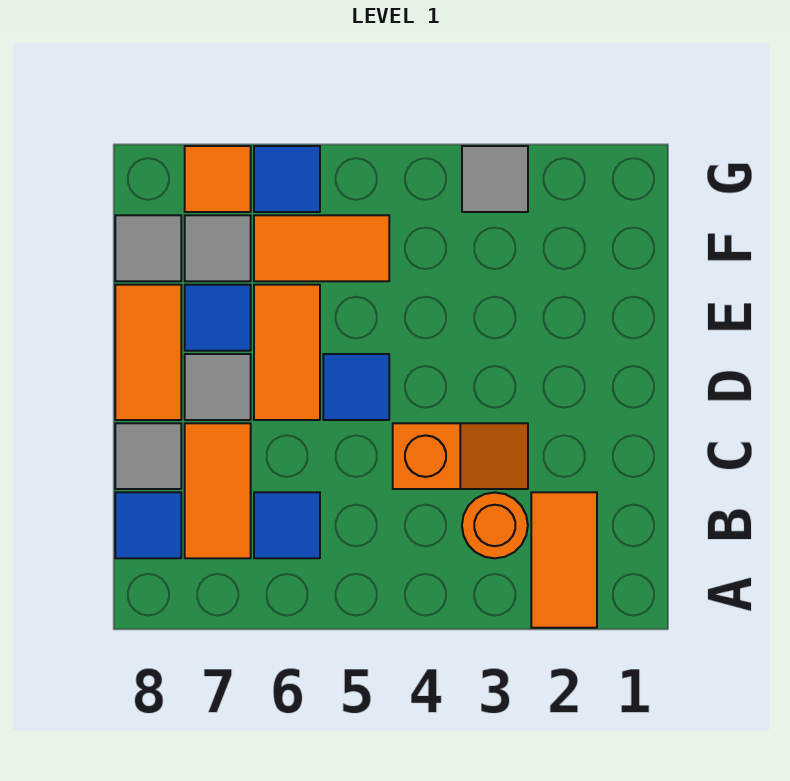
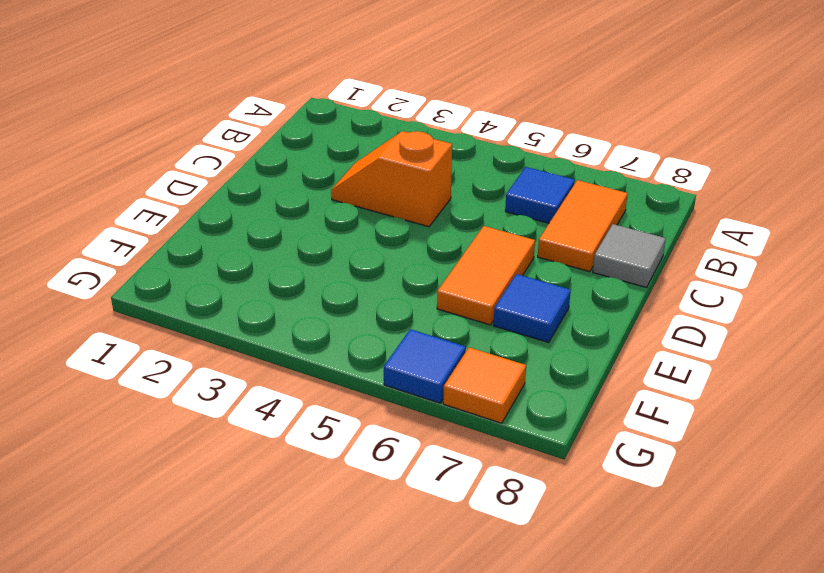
none -> orange tile A2:B2 level 1
none -> orange round brick B3 level 1
none -> blue tile B8 level 1

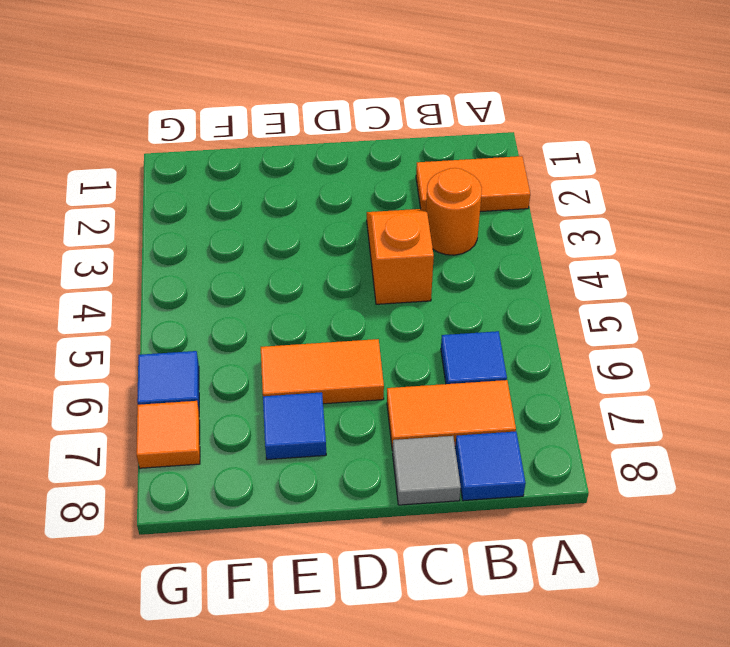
none -> blue tile D5 level 1
none -> grey tile D7 level 1
none -> orange tile D8:E8 level 1

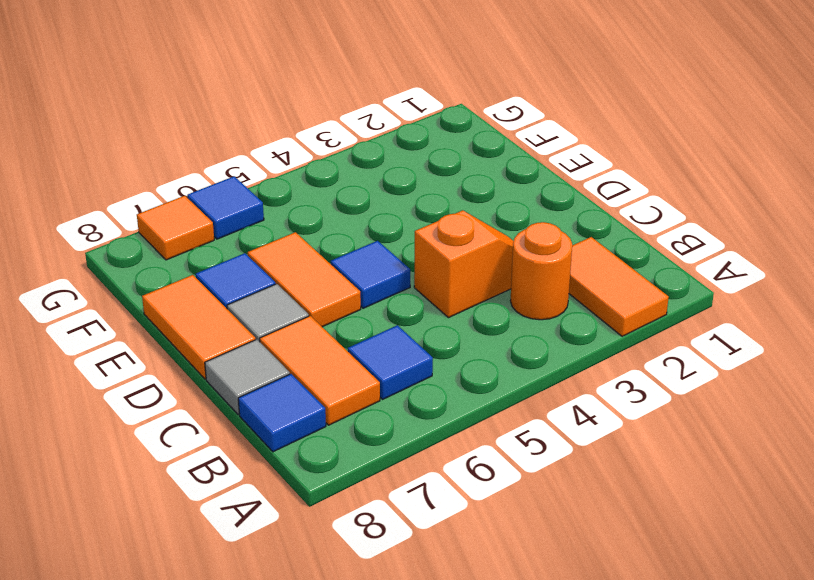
none -> orange tile F5:F6 level 1
none -> grey tile F7 level 1
none -> grey tile F8 level 1

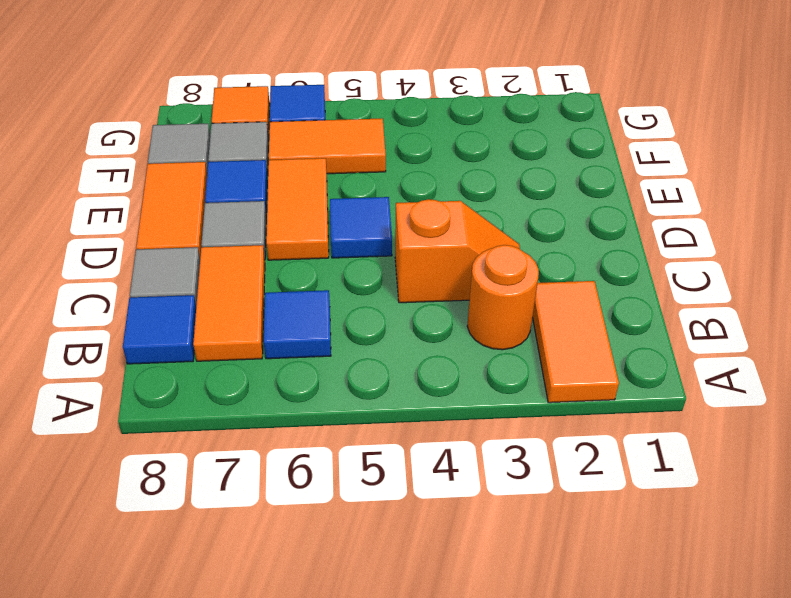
none -> grey tile G3 level 1

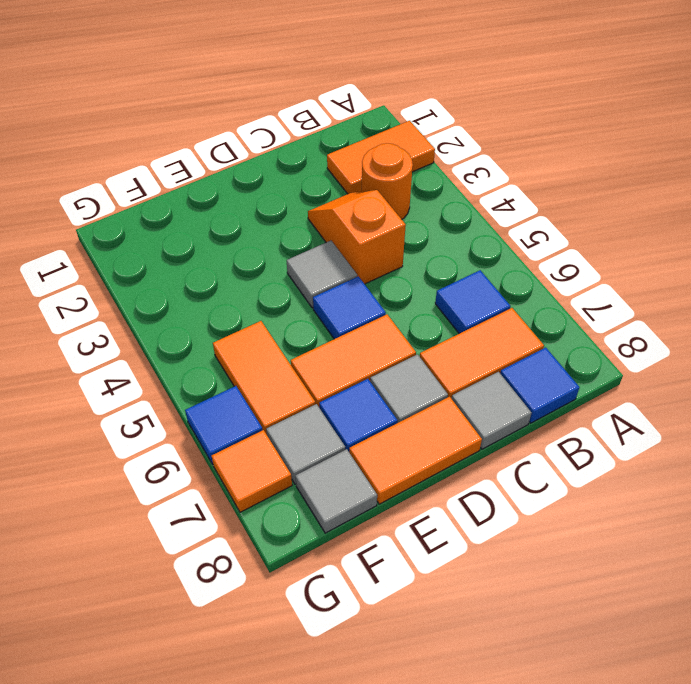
grey tile D4 level 1 -> grey tile G3 level 1

